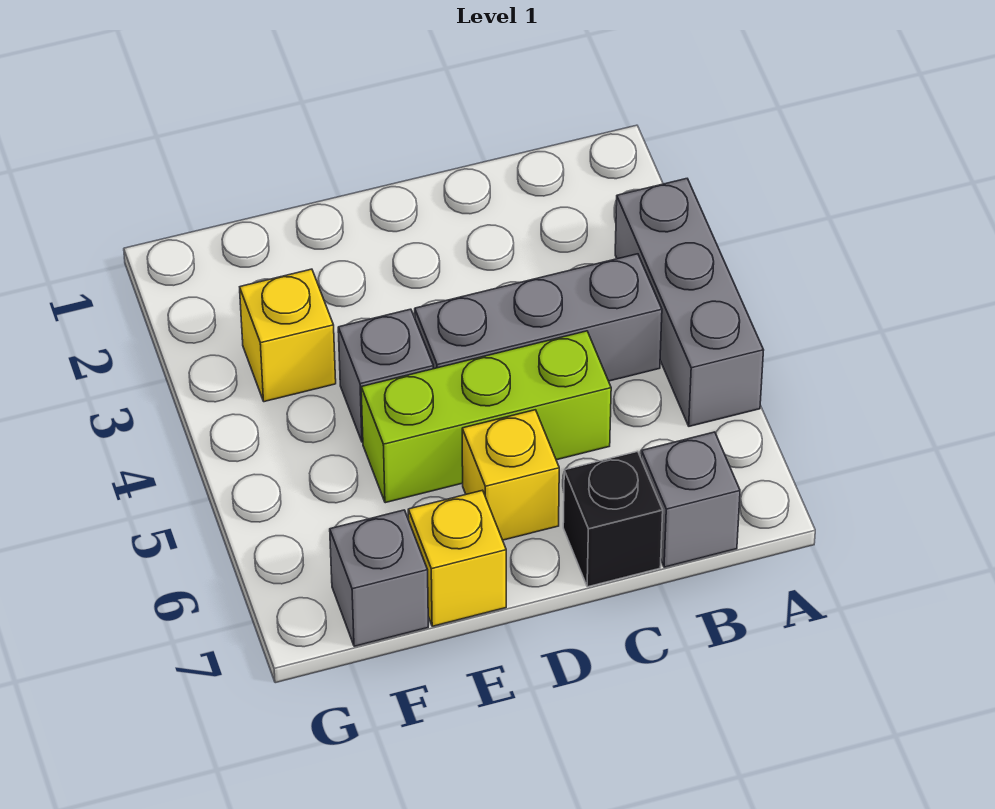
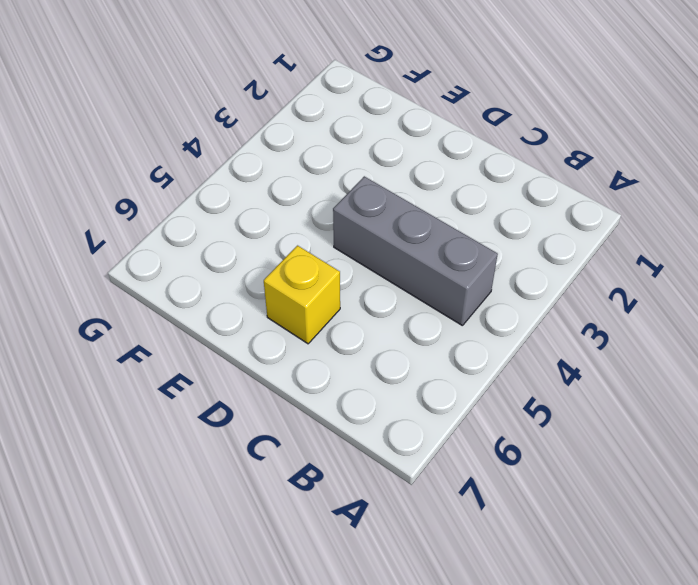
none -> grey brick A3:A5 level 1
none -> grey brick B7 level 1

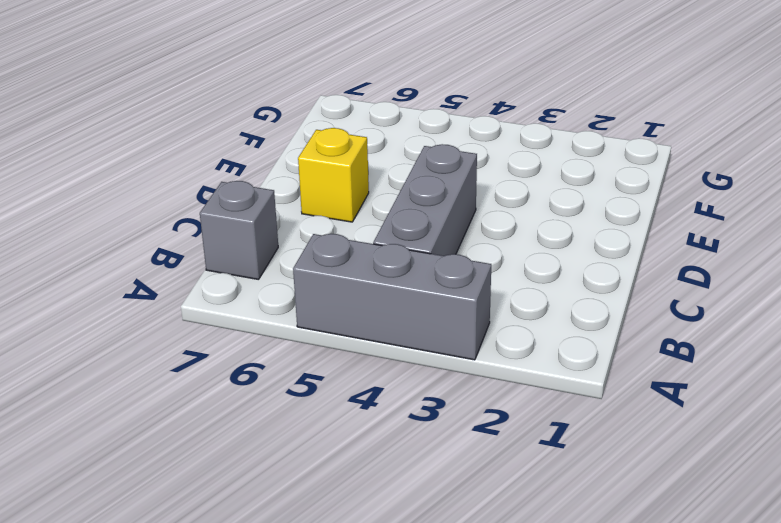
none -> lime brick C5:E5 level 1
none -> black brick C7 level 1

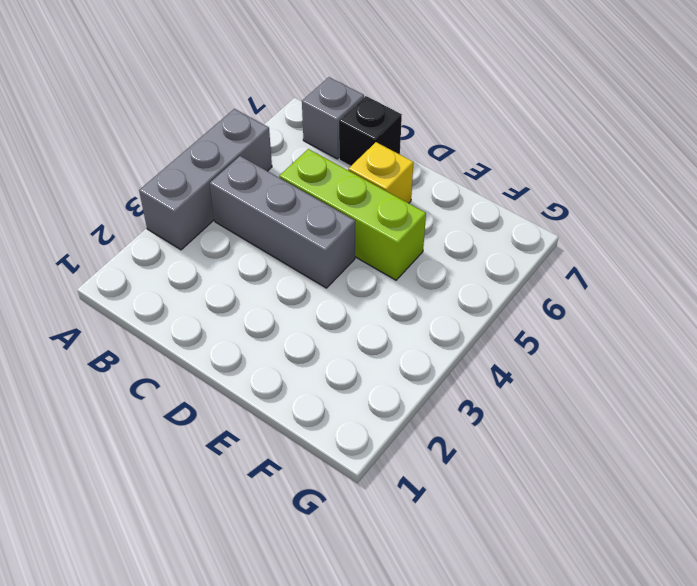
none -> grey brick E4 level 1
none -> yellow brick E7 level 1

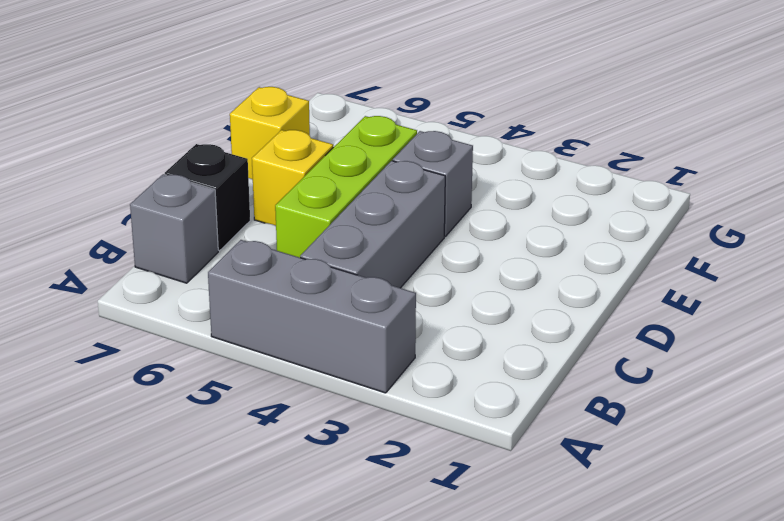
none -> yellow brick F3 level 1
none -> grey brick F7 level 1

